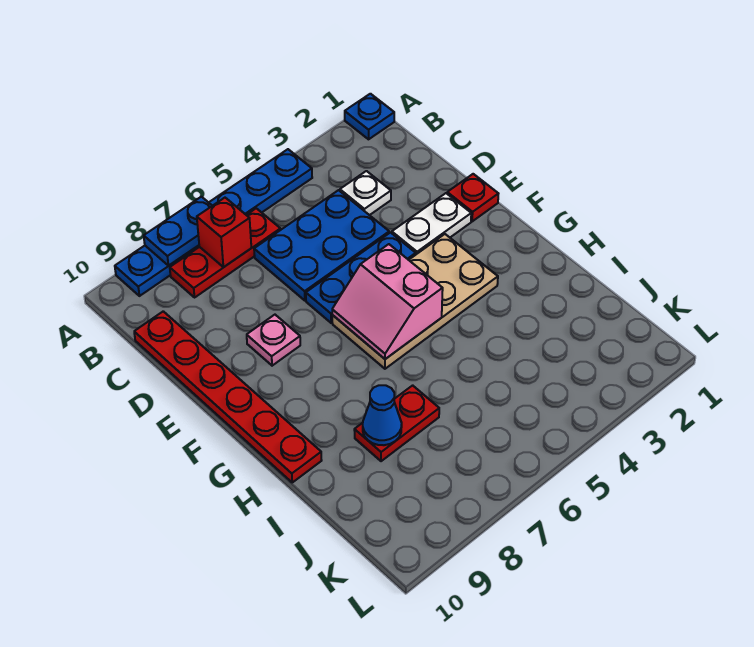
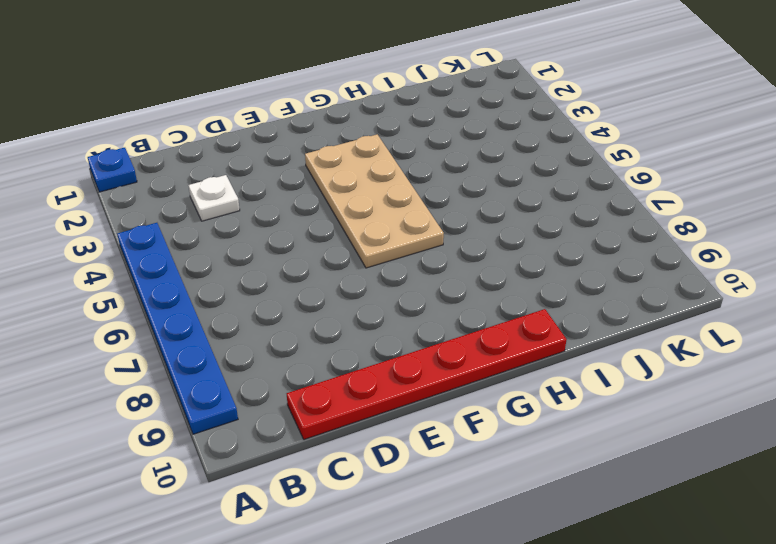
none -> red plate B6:B8 level 1
none -> blue plate C4:D6 level 1
none -> red plate E1 level 1

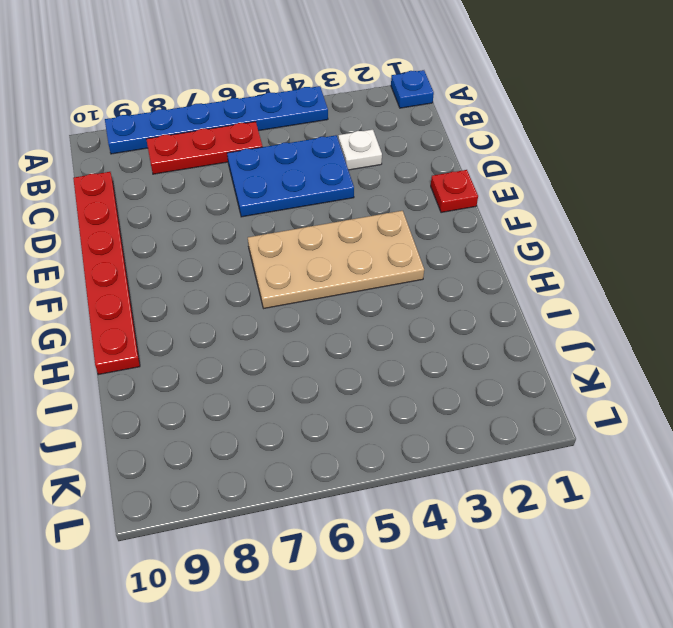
none -> white plate E2:E3 level 1
none -> blue plate E4:E6 level 1
none -> pink plate E8 level 1

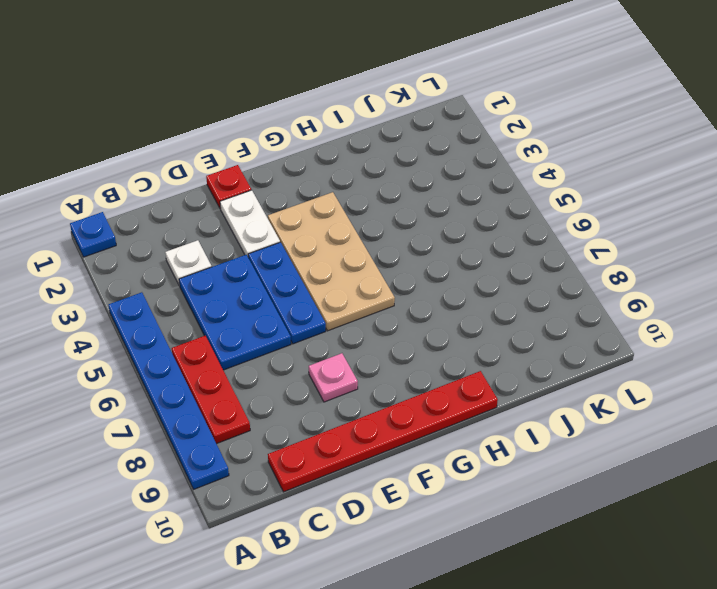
none -> red plate I7:I8 level 1
none -> blue plate A7:A8 level 2
none -> red brick B7 level 2

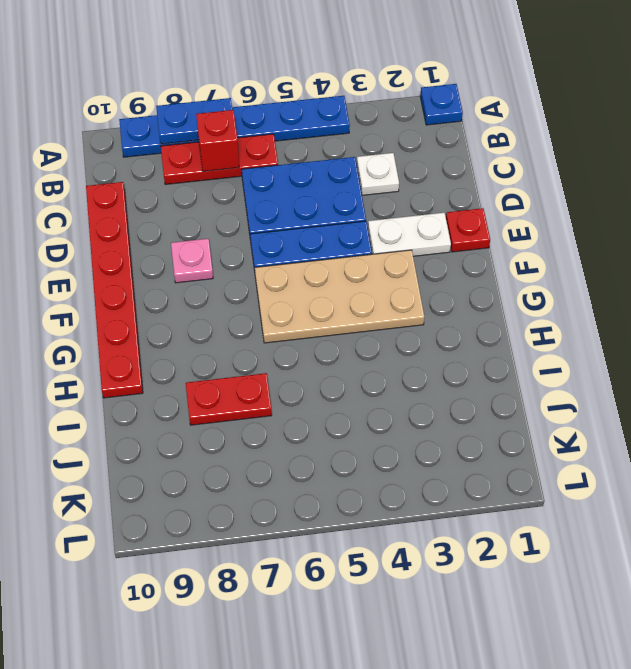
none -> pink slope F5:G6 level 2 top 5
none -> blue cone I8 level 2

